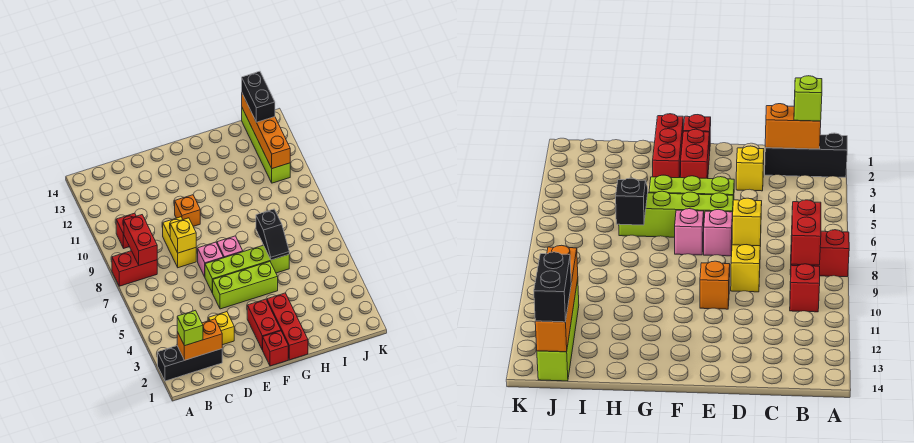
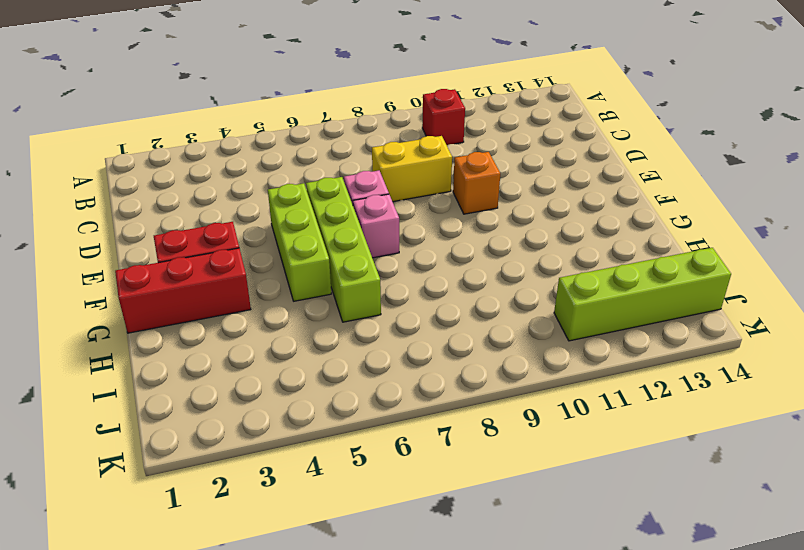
none -> black brick A2:C2 level 1
none -> red brick A8:B8 level 1
none -> yellow brick D3 level 1

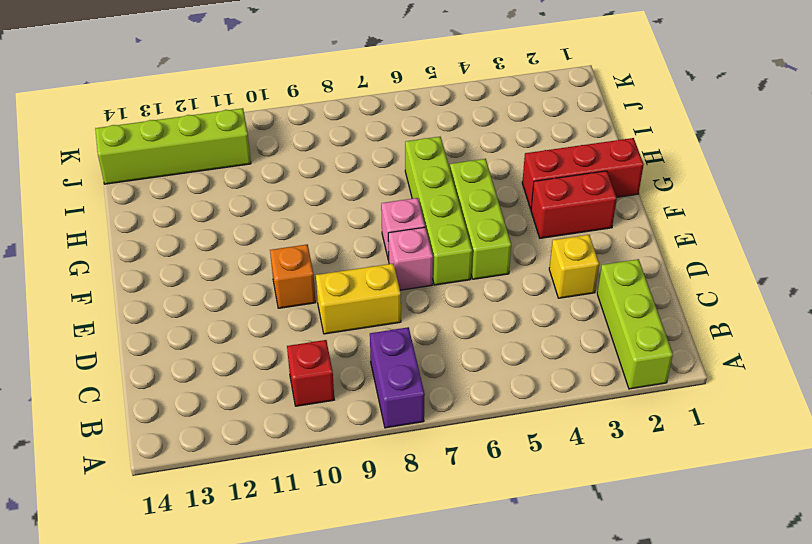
lime brick A2:C2 level 1 -> black brick A2:C2 level 1
purple brick A8:B8 level 1 -> red brick A8:B8 level 1
none -> red brick F1 level 1
none -> orange brick B2:C2 level 2
none -> red brick B8:B9 level 2

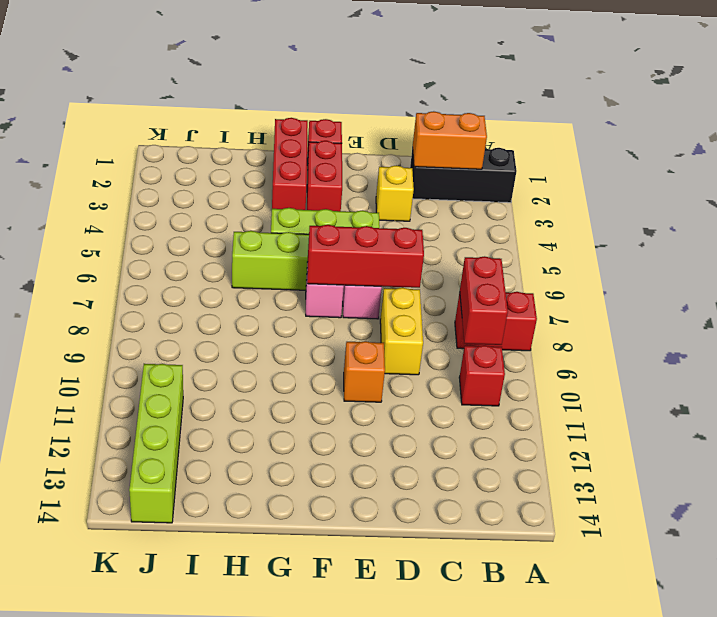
red brick D7:F7 level 2 -> none
none -> yellow brick D8 level 2
none -> black slope H6:H7 level 2 top 7
none -> orange brick J11:J14 level 2

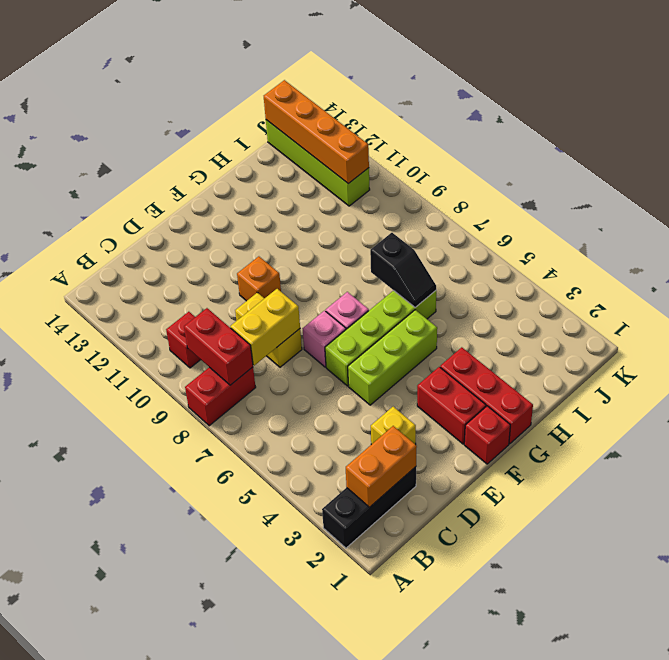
yellow brick C8:D8 level 2 -> yellow brick D8 level 2
none -> lime brick B2 level 3
none -> black brick J13:J14 level 3

